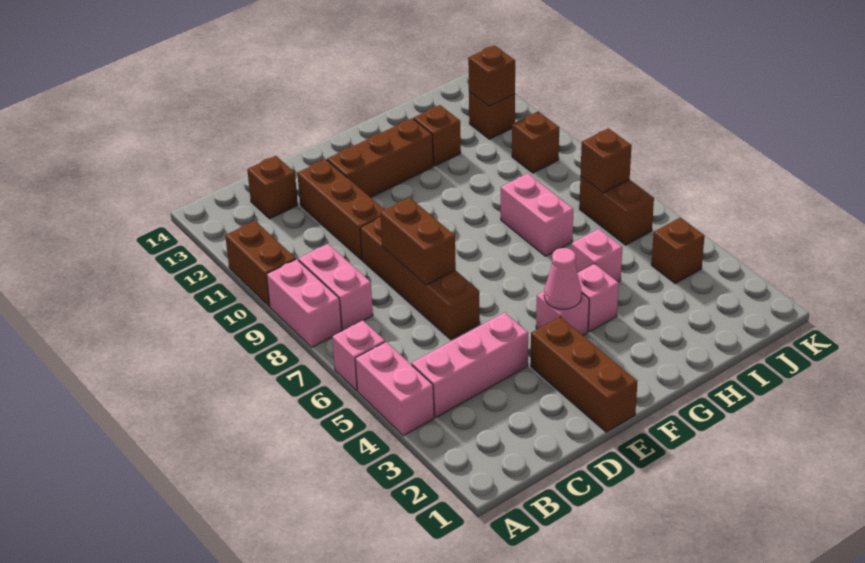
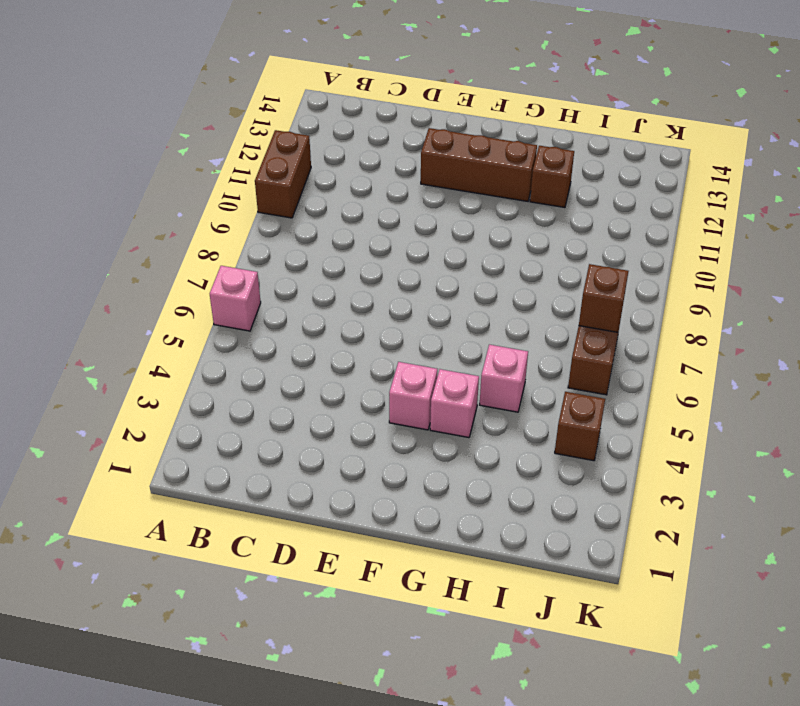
none -> pink brick A4:A5 level 1
none -> pink brick A8:A9 level 1
none -> pink brick B4:D4 level 1

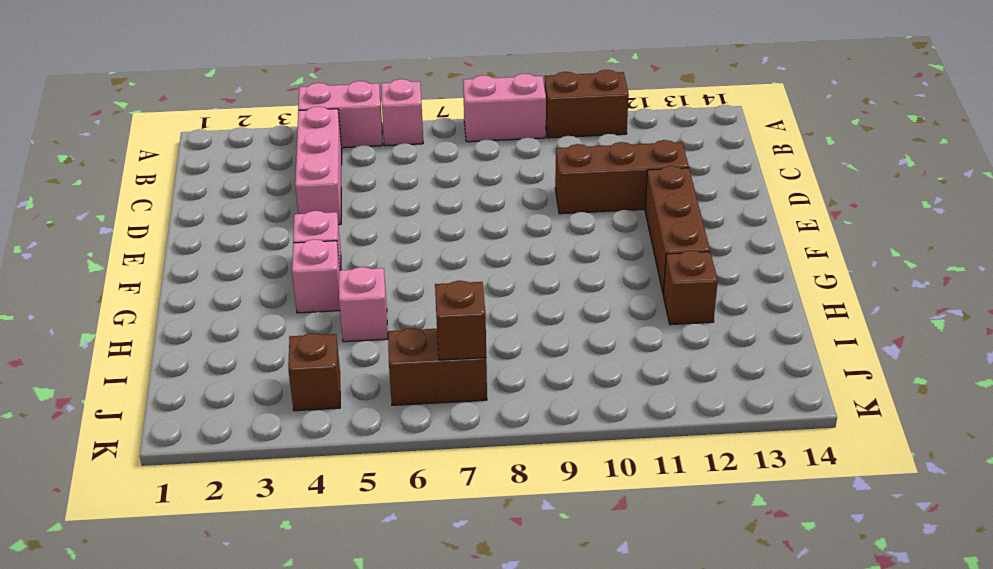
none -> pink brick B8:B9 level 1
none -> brown brick C13 level 1
none -> brown brick D6:D9 level 1

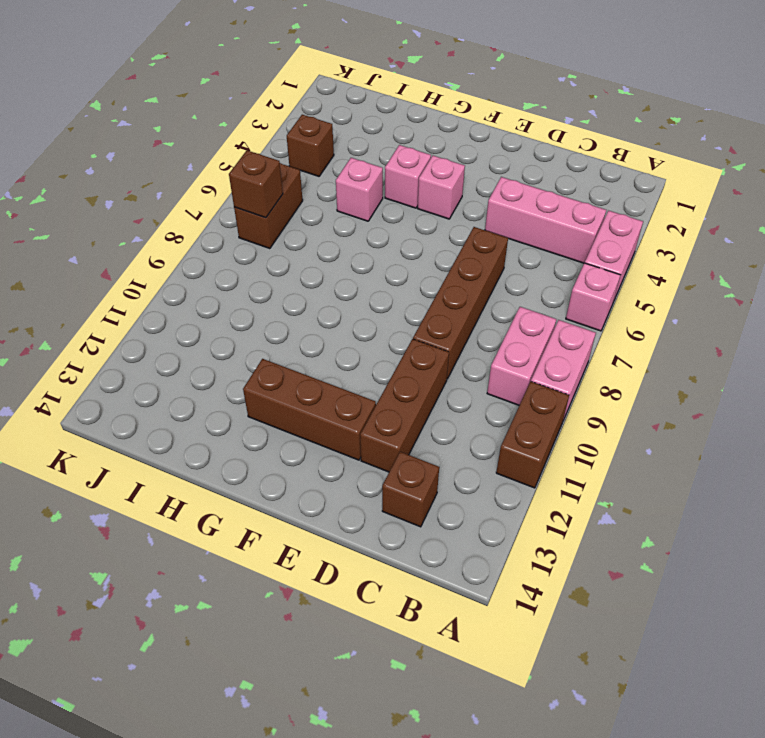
none -> brown brick E1:E3 level 1
none -> pink brick H7:H8 level 1
none -> brown brick H12 level 1

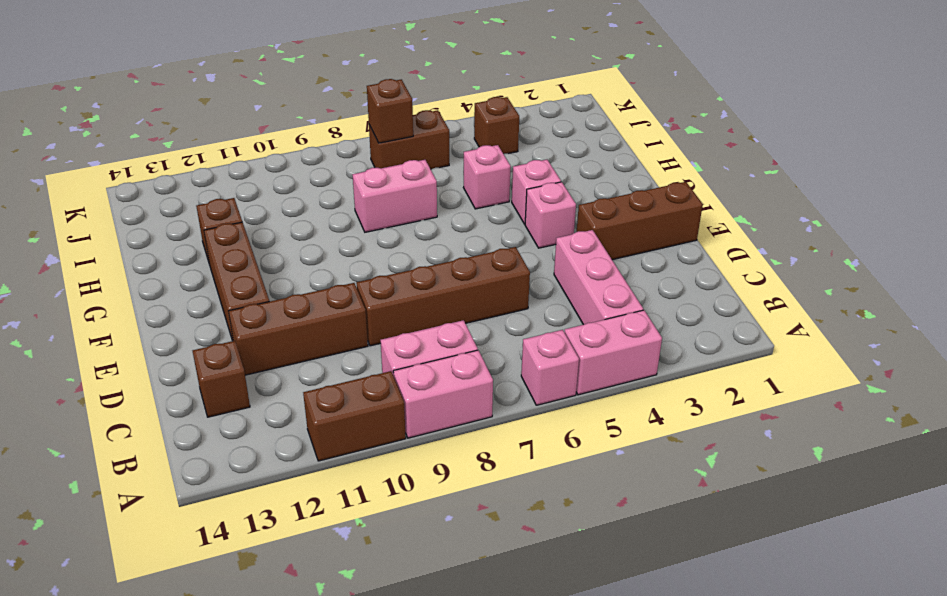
none -> brown brick J10 level 1
none -> brown brick J12 level 1
none -> brown brick D7:D8 level 2

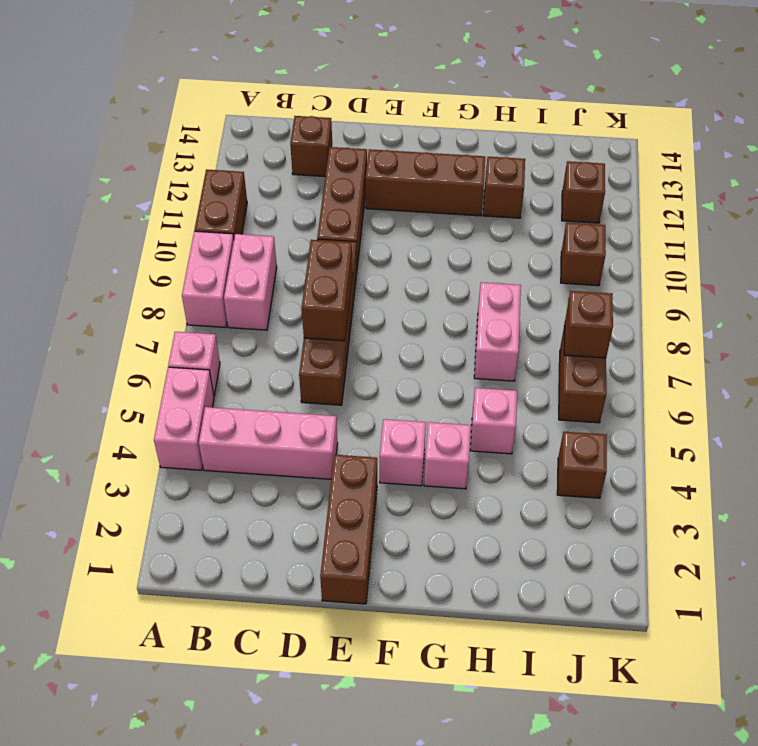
none -> pink cone F4 level 2
none -> brown brick J12 level 2

